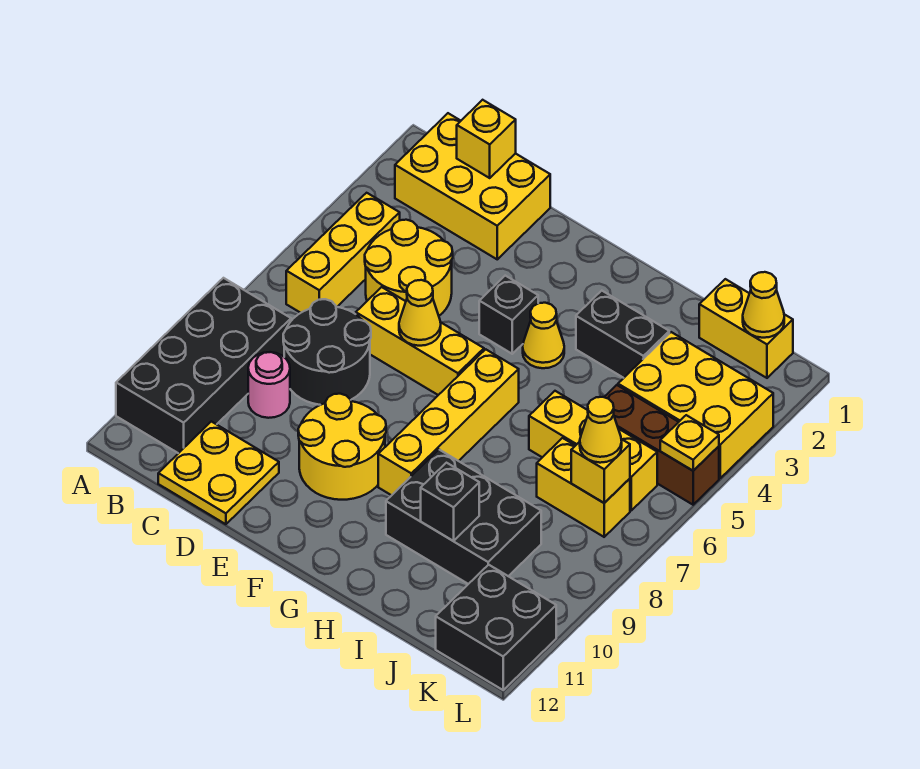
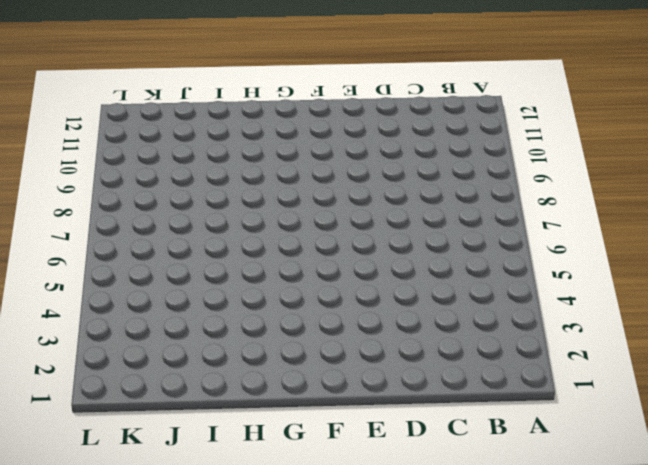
none -> black brick A8:B11 level 1
none -> yellow brick B1:D2 level 1
none -> yellow brick B4:B6 level 1

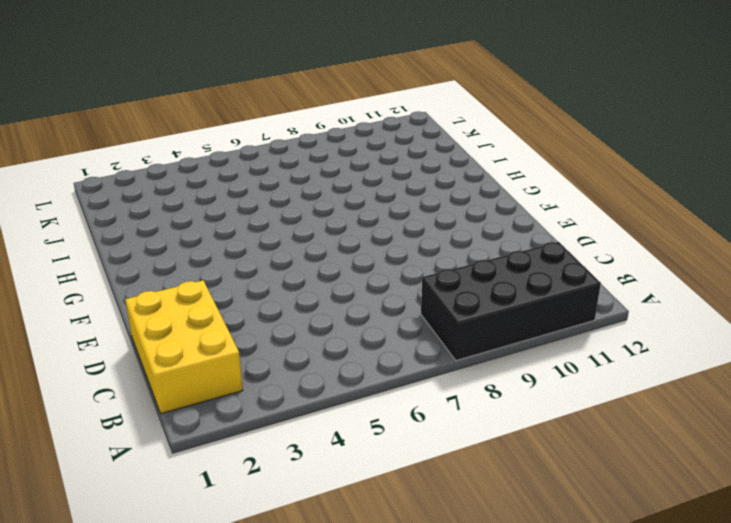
none -> yellow brick B4:B6 level 1
none -> yellow round brick C4:D5 level 1
none -> black round brick C7:D8 level 1

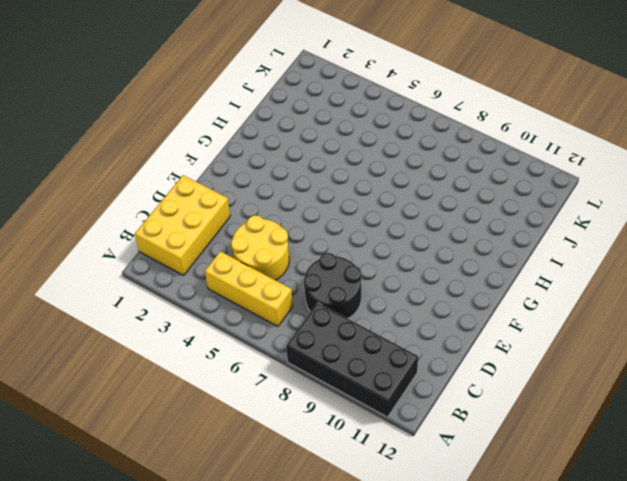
none -> pink round brick C9 level 1
none -> yellow plate C11:D12 level 1
none -> yellow brick D6:F6 level 1

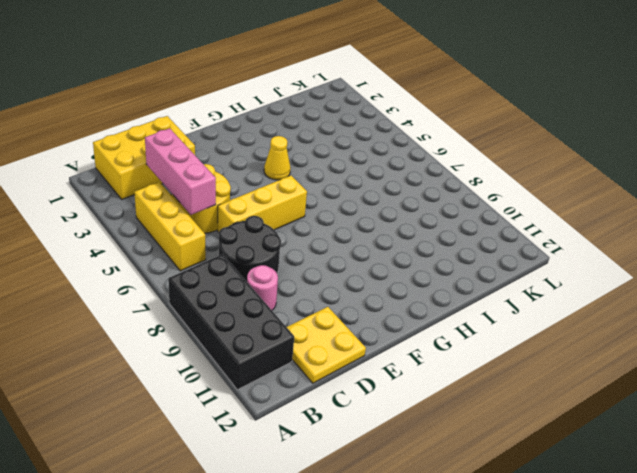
pink brick C3:C5 level 2 -> none
none -> yellow round brick E9:F10 level 1
none -> black brick F4 level 1
none -> yellow brick G6:G9 level 1

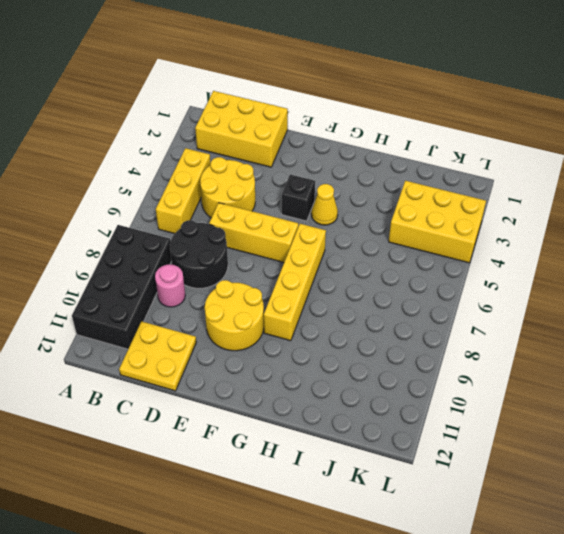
none -> black brick H3:I3 level 1
none -> black brick H9:J10 level 1
none -> yellow brick I6:K6 level 1

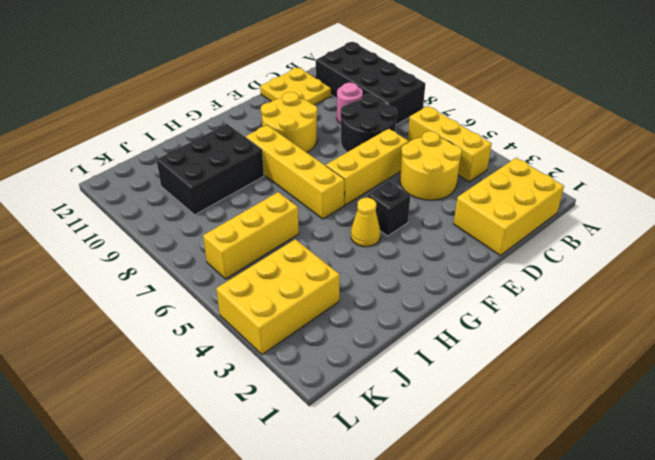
none -> black brick H3:I3 level 1
none -> yellow brick J1:K1 level 1
none -> brown brick J5:L5 level 1

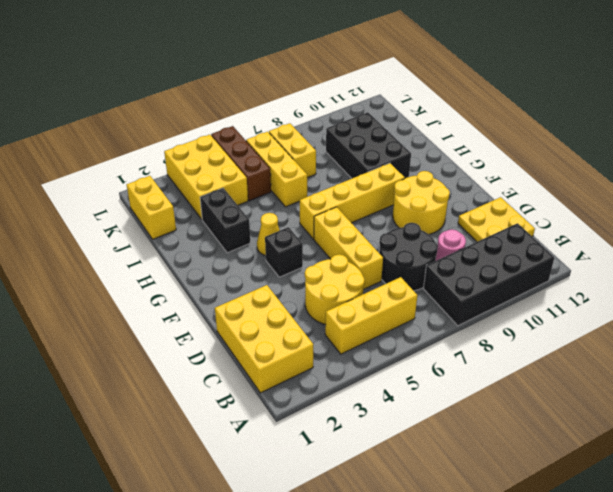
none -> black brick K11:L12 level 1
none -> yellow brick C1 level 2
none -> yellow cone E6 level 2

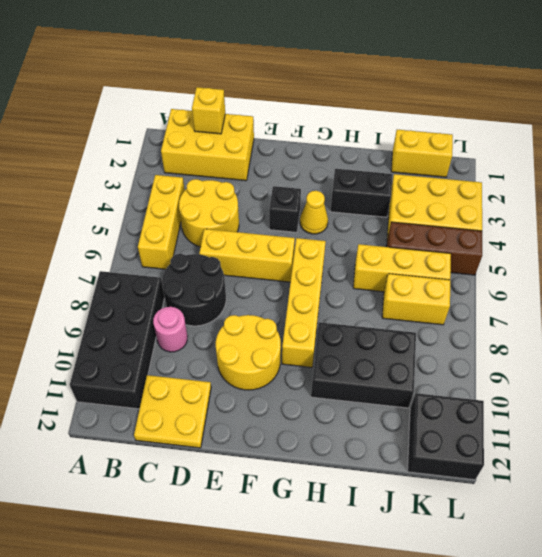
none -> yellow cone E6 level 2
none -> black brick I10 level 2
none -> yellow cone K1 level 2

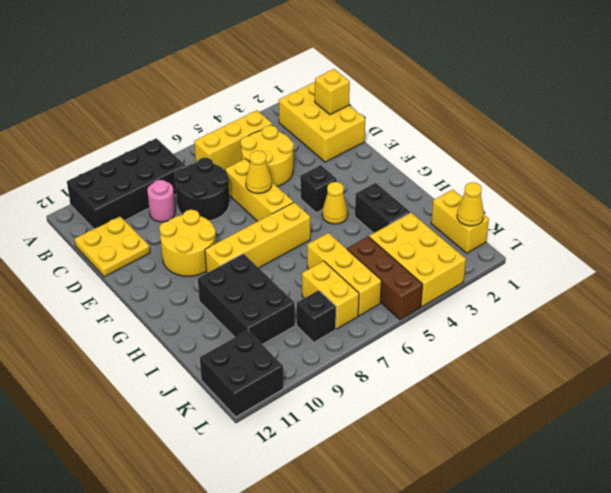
black brick K8 level 1 -> black brick I10 level 2
none -> yellow brick K7 level 2
none -> yellow plate L5 level 2
none -> yellow cone K7 level 3

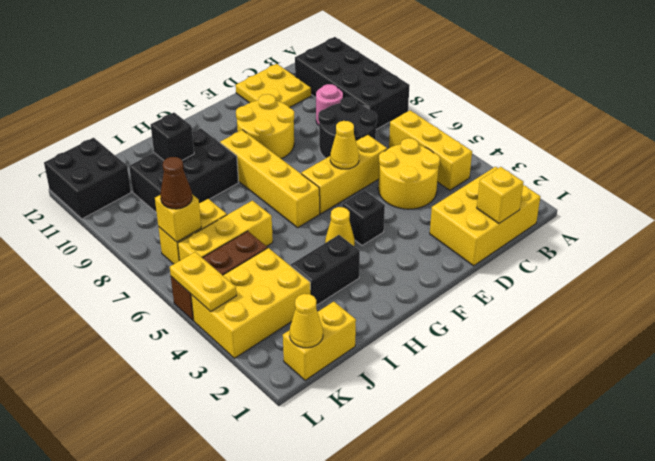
brown cone K7 level 3 -> yellow cone K7 level 3
yellow plate L4:L5 level 2 -> yellow plate L5 level 2

